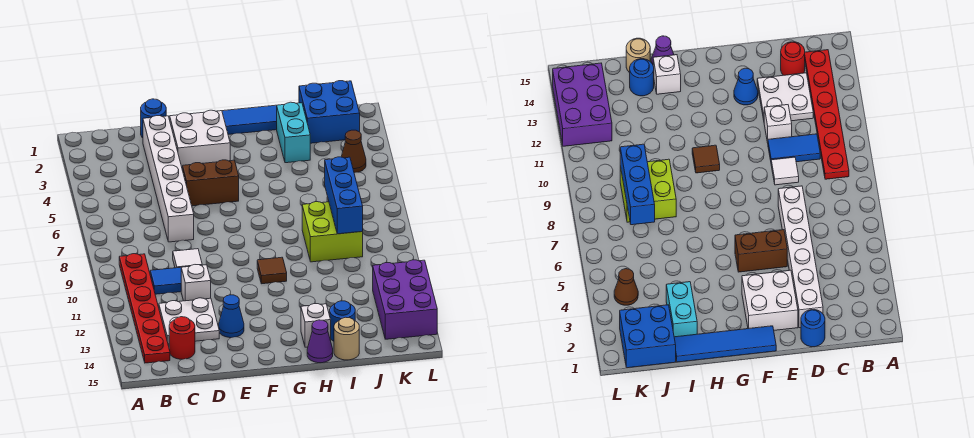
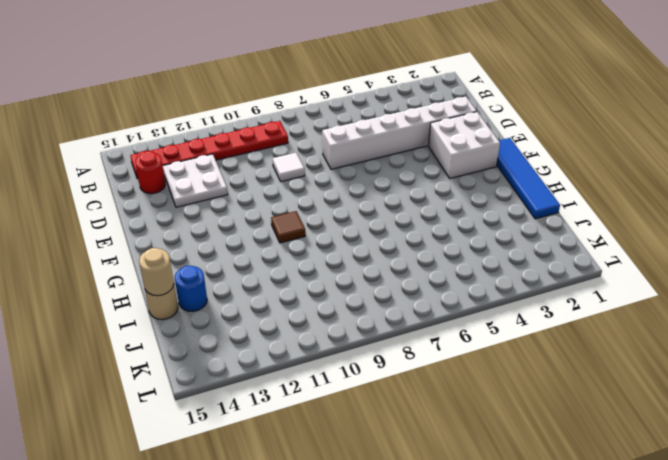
tan round brick I15 level 2 -> none
none -> blue tile C10:D10 level 1
none -> blue round brick D1 level 1
none -> white brick D11 level 1

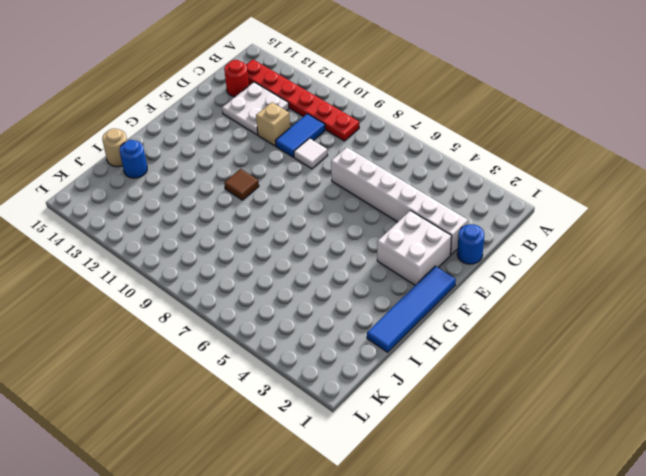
tan brick D11 level 1 -> white brick D11 level 1
none -> brown brick E5:F5 level 1
none -> blue cone E13 level 1
none -> white brick H14 level 1

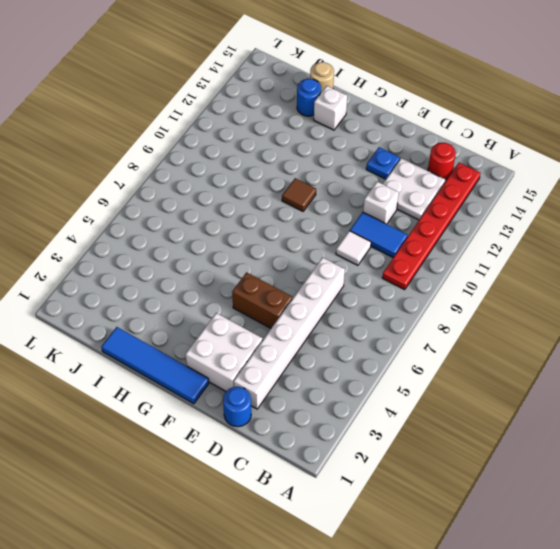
blue plate E13 level 1 -> blue cone E13 level 1
none -> purple cone H15 level 1
none -> cyan brick I2:I3 level 1
none -> lime brick I8:J9 level 1

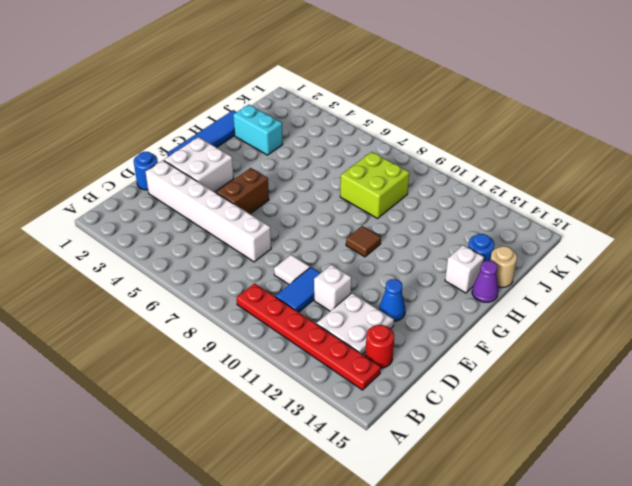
none -> blue brick J1:K2 level 1
none -> brown cone K4 level 1
none -> purple brick K12:L14 level 1

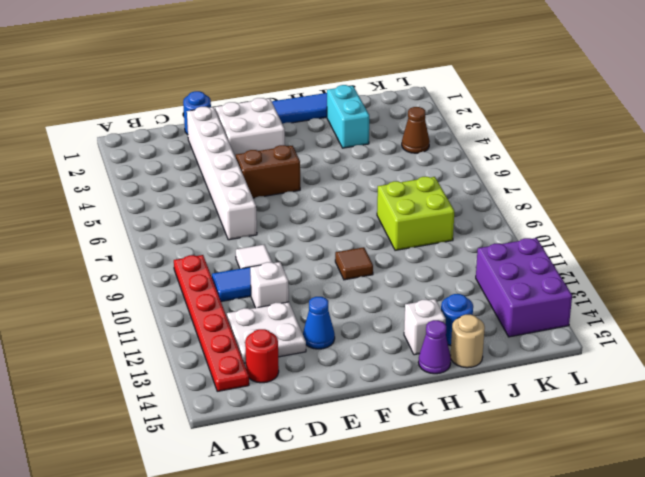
none -> blue brick J1:K2 level 1
none -> blue brick J7:J9 level 2

